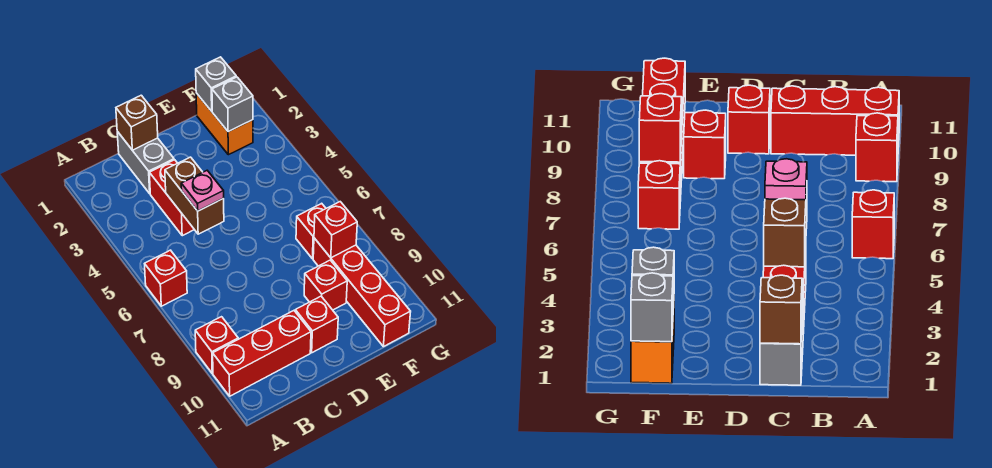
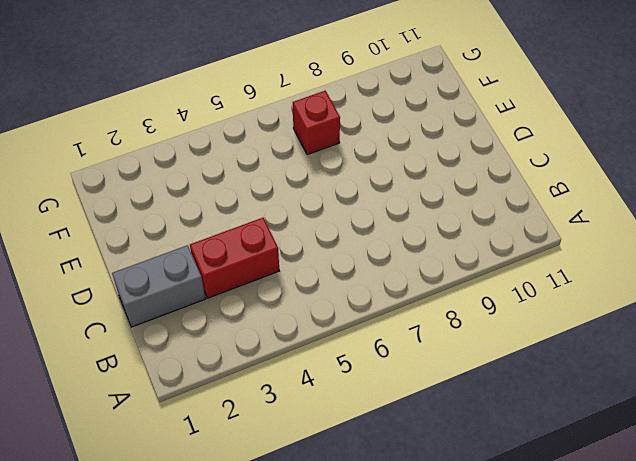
none -> red brick A6 level 1
none -> red brick A9 level 1
none -> red brick A10:C10 level 1

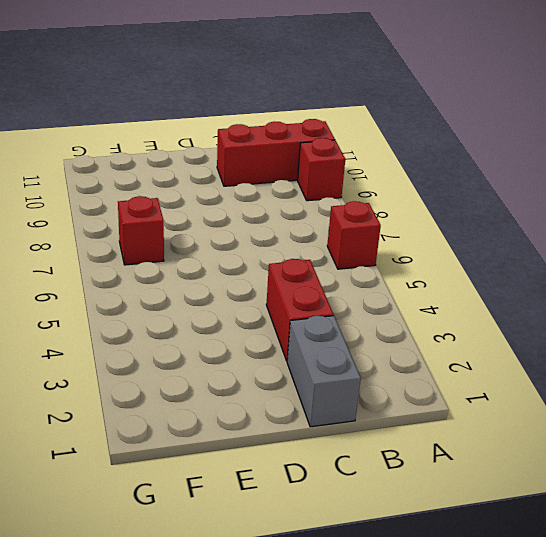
none -> red brick D10 level 1
none -> red brick E9 level 1
none -> orange brick F1:F2 level 1

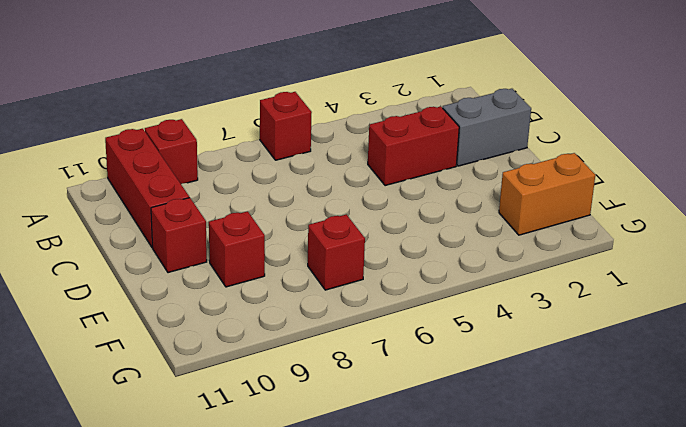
none -> red brick F8:F11 level 1
none -> brown brick C1 level 2
none -> brown brick C4:C5 level 2

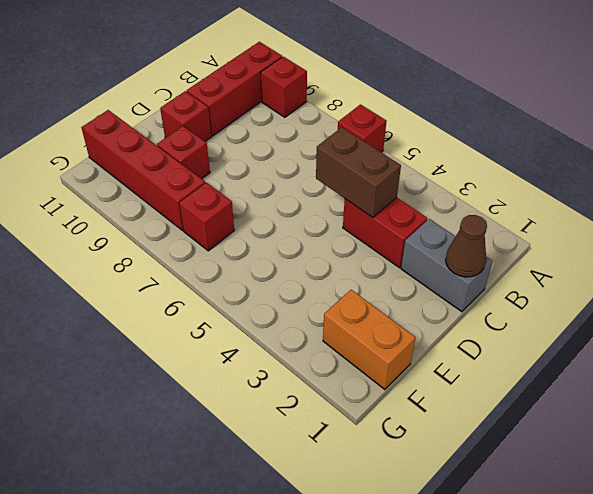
brown cone C1 level 2 -> brown brick C1 level 2
none -> grey brick F1 level 2
none -> grey brick F2 level 2
none -> red brick F8 level 2

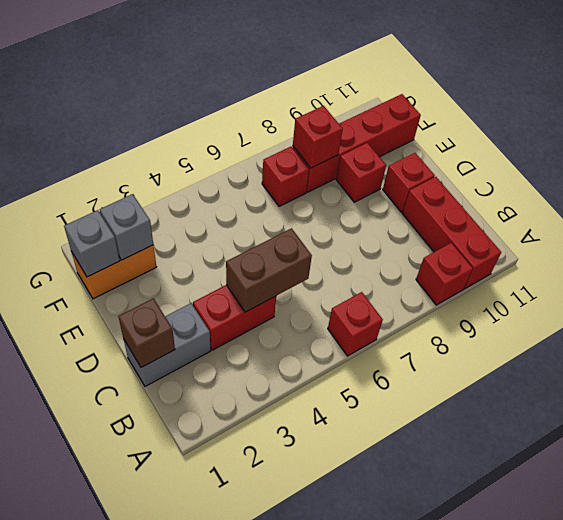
none -> pink plate C5 level 3

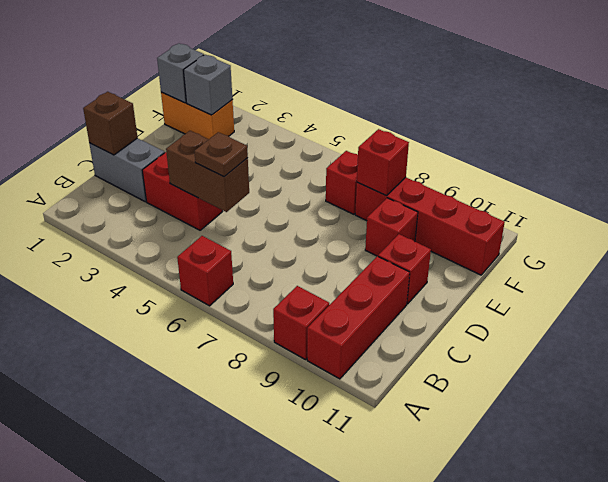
brown plate C5 level 3 -> pink plate C5 level 3

